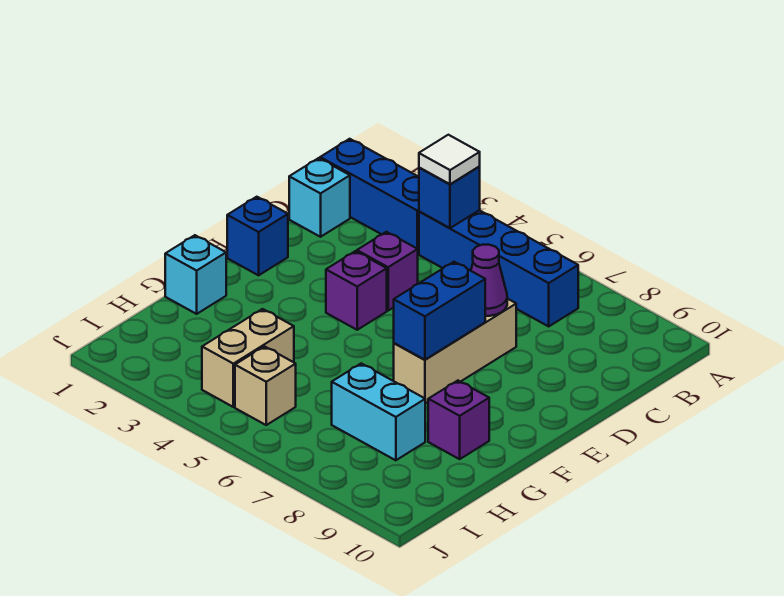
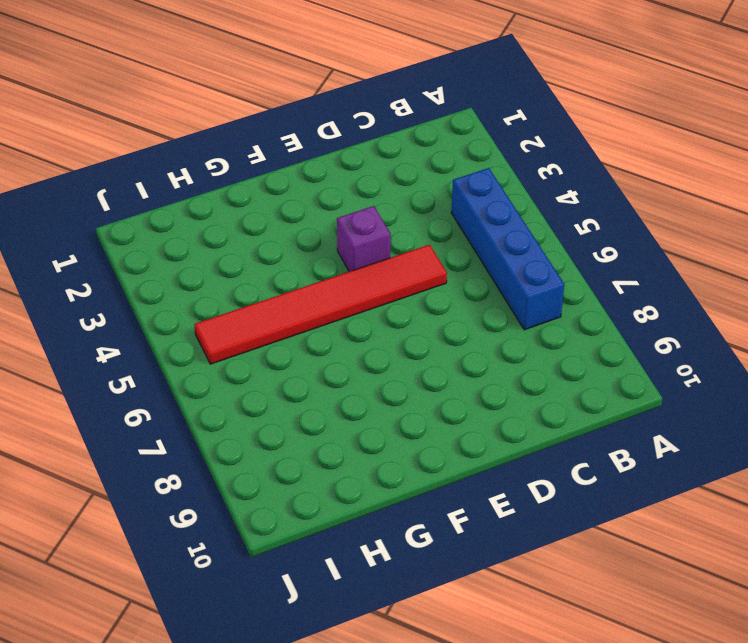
red tile D5:I5 level 1 -> tan brick I5 level 1
none -> blue brick B1:B3 level 1
none -> cyan brick C1 level 1
none -> purple brick D4 level 1

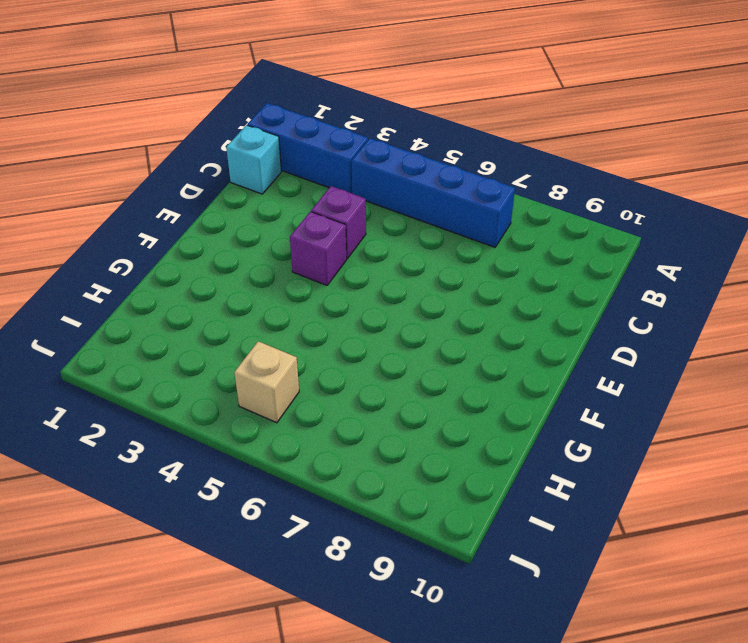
none -> tan brick D7:F7 level 1
none -> blue brick E1 level 1
none -> cyan brick G1 level 1

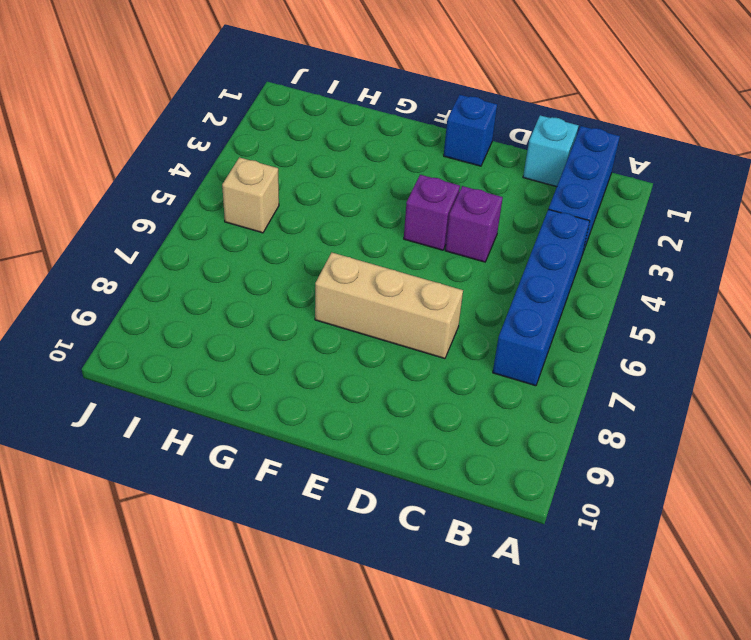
none -> cyan brick G1 level 1
none -> purple brick G9 level 1
none -> tan brick H4:I4 level 1

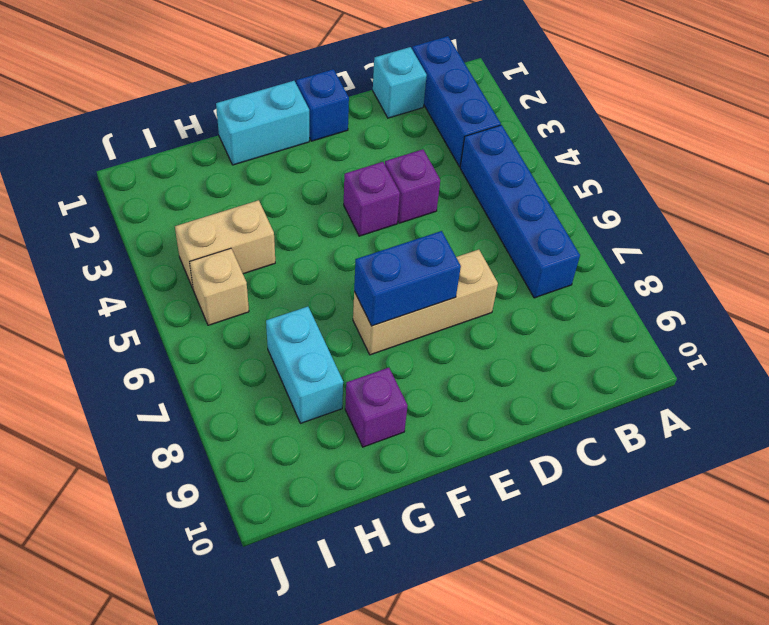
cyan brick F1:G1 level 1 -> cyan brick G1 level 1
none -> blue brick B4 level 2
none -> purple cone D7 level 2
none -> white tile B4 level 3

